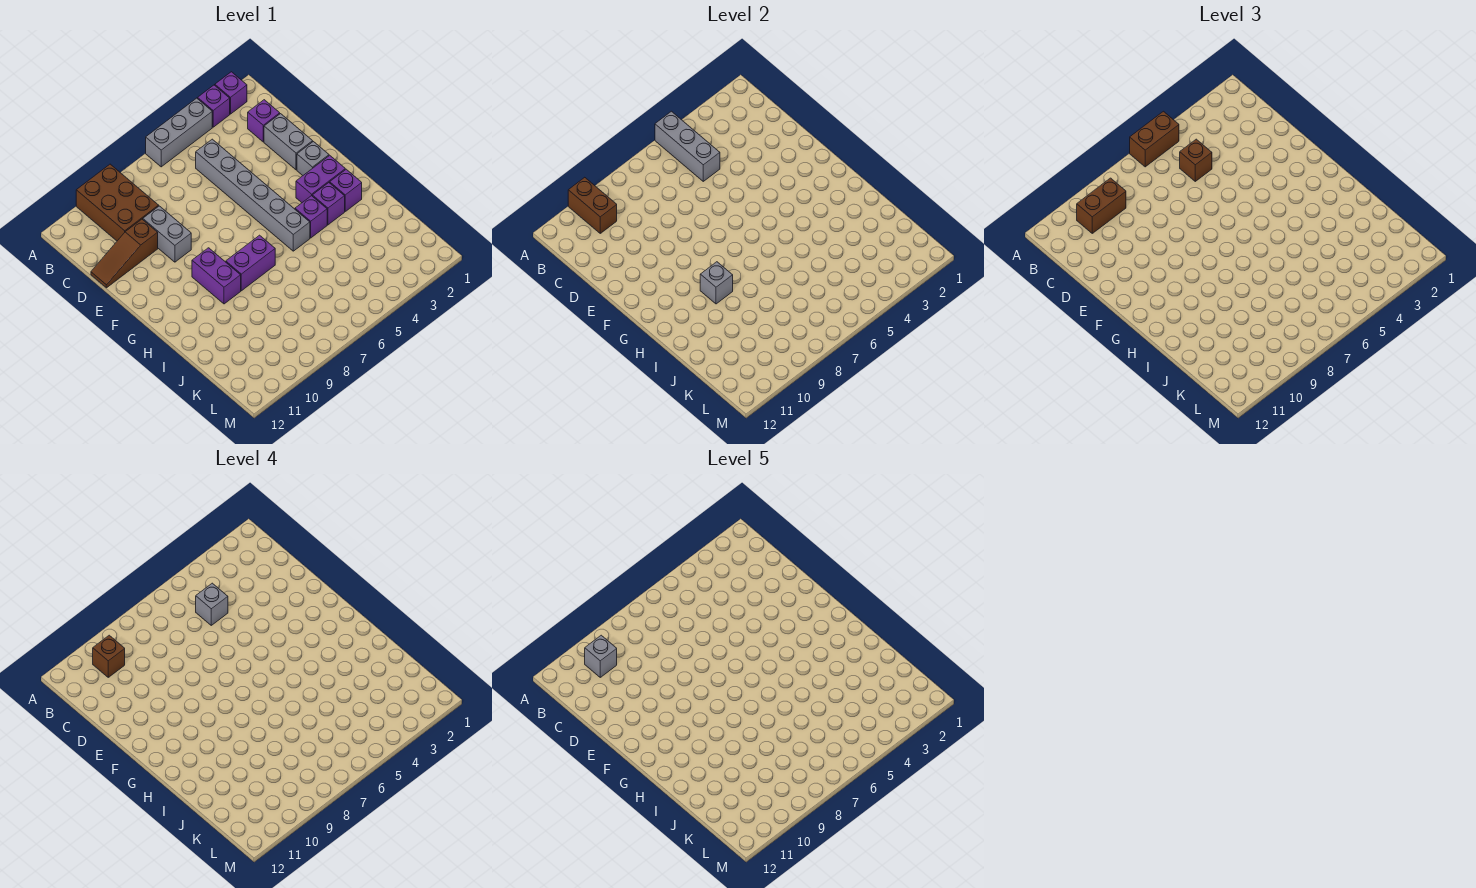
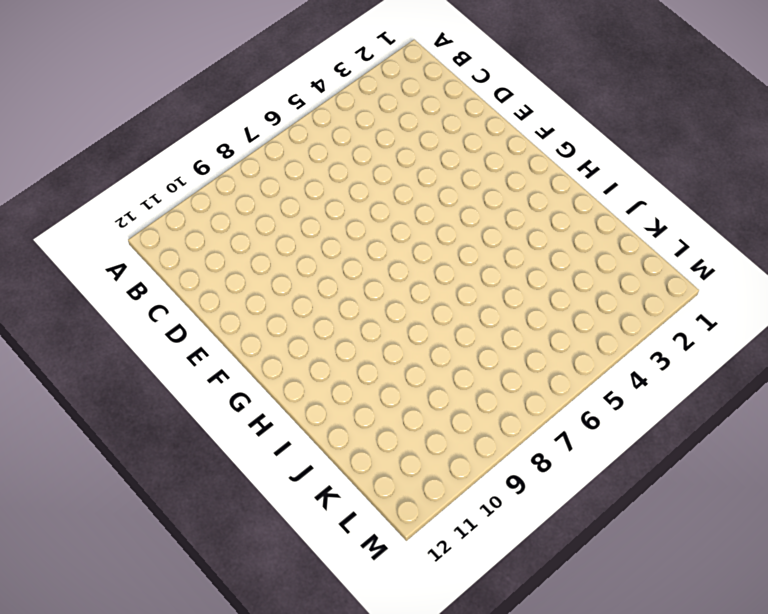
none -> purple brick A2 level 1
none -> purple brick A3 level 1
none -> grey brick A4:A6 level 1

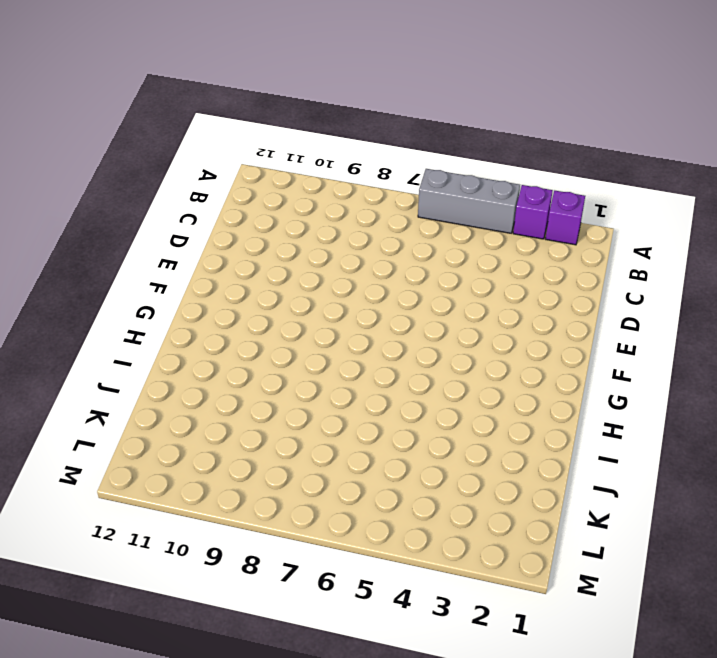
none -> brown brick A9:C10 level 1
none -> purple brick C2 level 1
none -> grey brick C5:H5 level 1

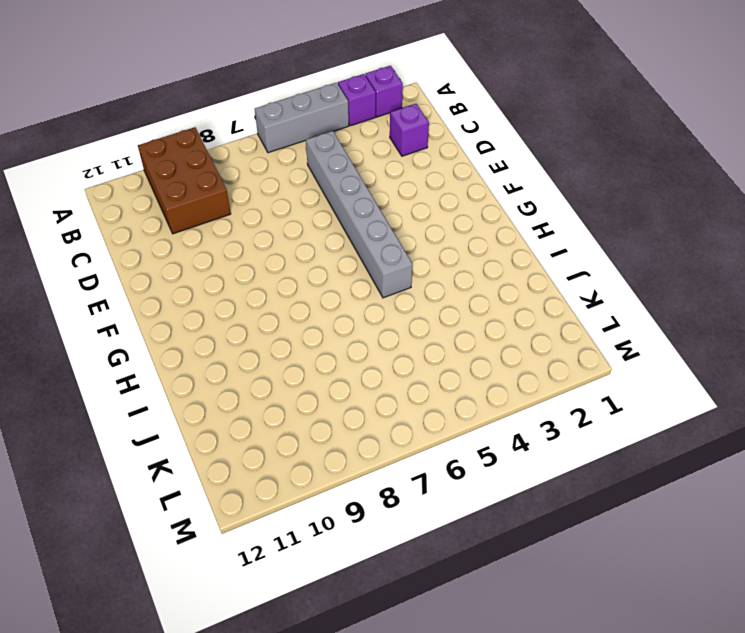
none -> grey brick D2:E2 level 1
none -> grey brick D9:E9 level 1
none -> brown slope D10:D12 level 1 top 10

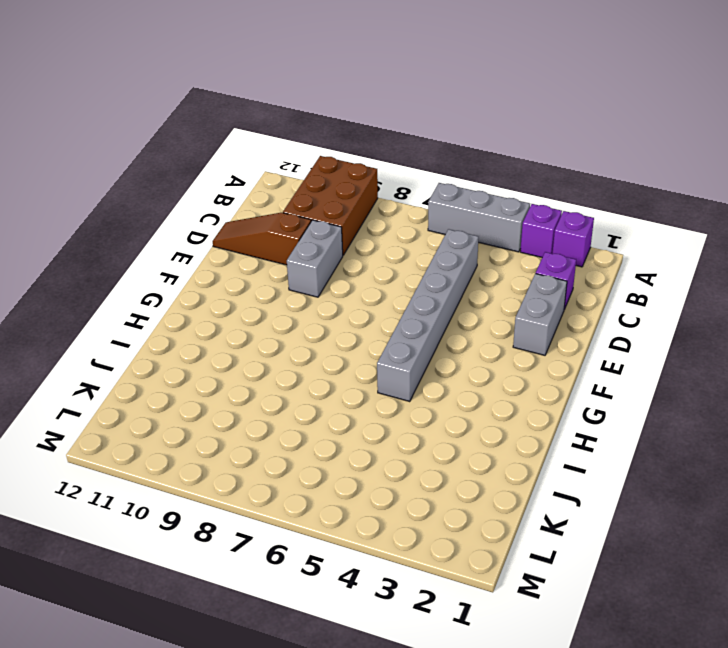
none -> grey brick F2 level 1
none -> purple brick G2:G3 level 1
none -> purple brick G9:H9 level 1

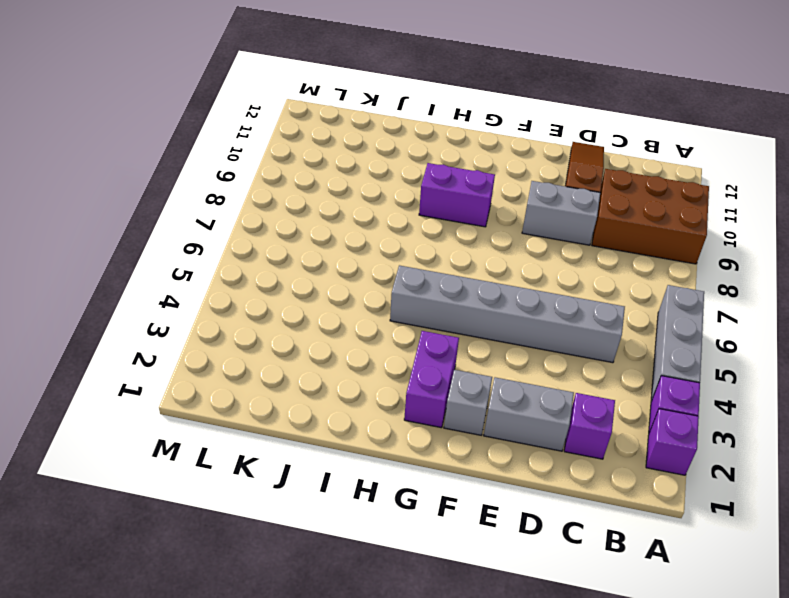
none -> purple brick H2 level 1
none -> purple brick H3 level 1
none -> purple brick H4 level 1

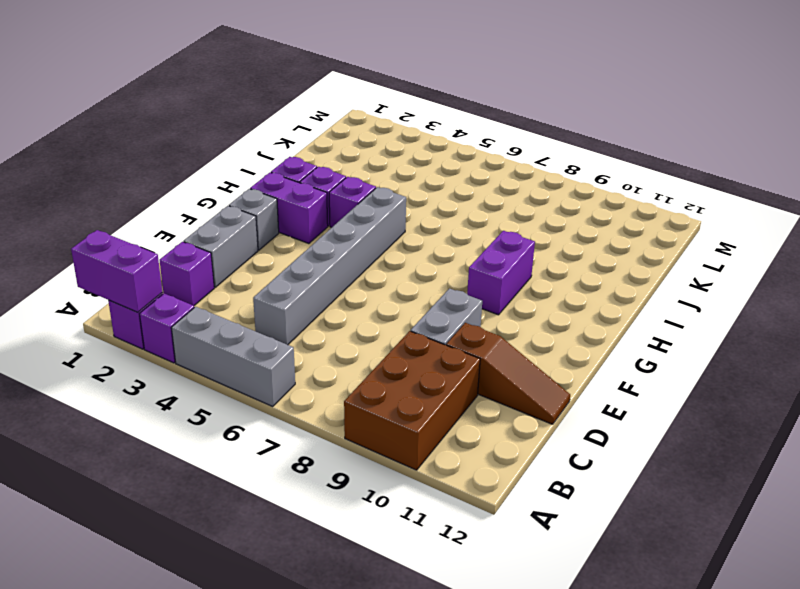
purple brick A1:A2 level 2 -> purple brick H7:H8 level 1
none -> grey brick A5:C5 level 2
none -> brown brick A10:B10 level 2
none -> grey brick H9 level 2

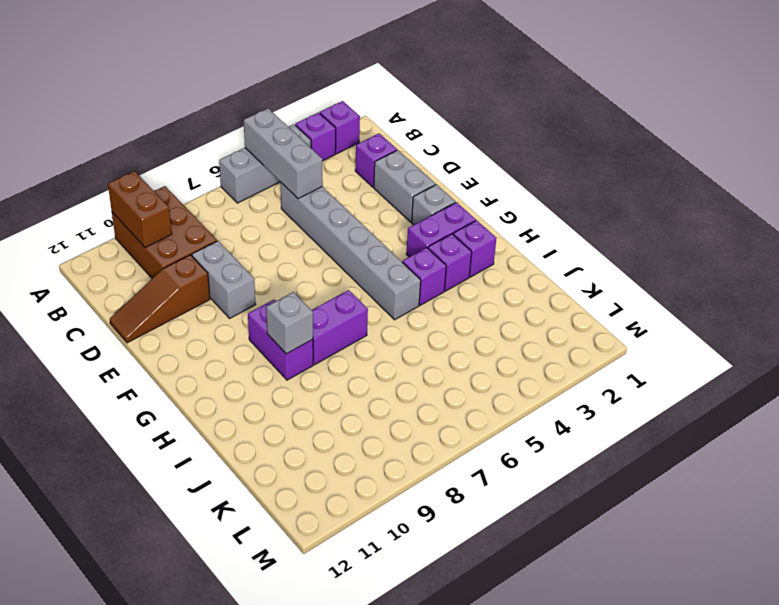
none -> brown brick A5:A6 level 3
none -> brown brick B9:B10 level 3
none -> brown brick C5 level 3

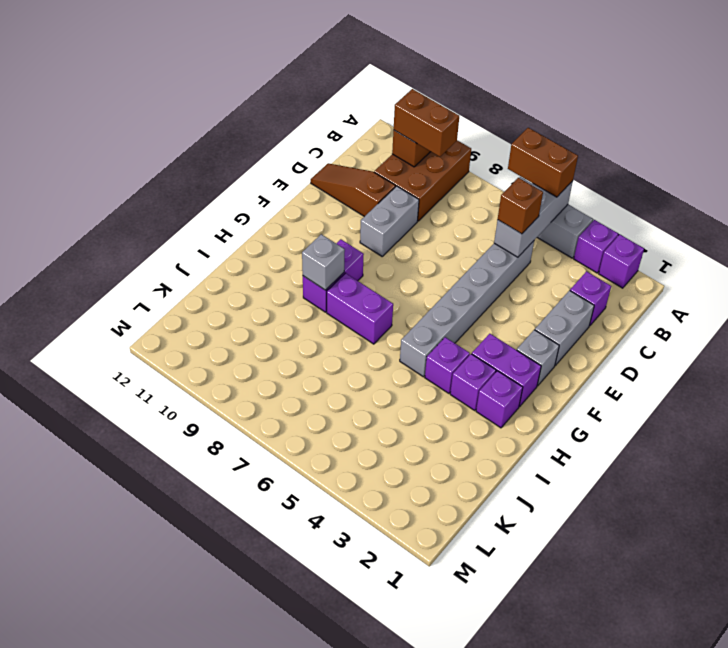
none -> brown brick B10 level 4
none -> grey brick C5 level 4
none -> grey brick B10 level 5

